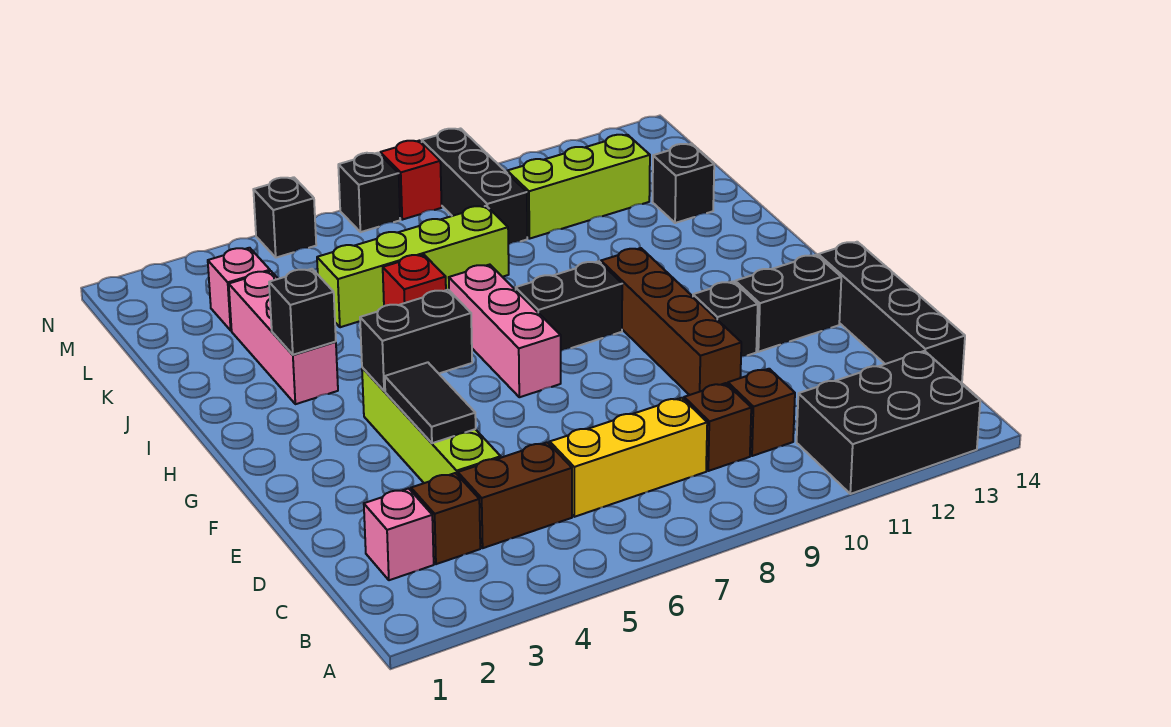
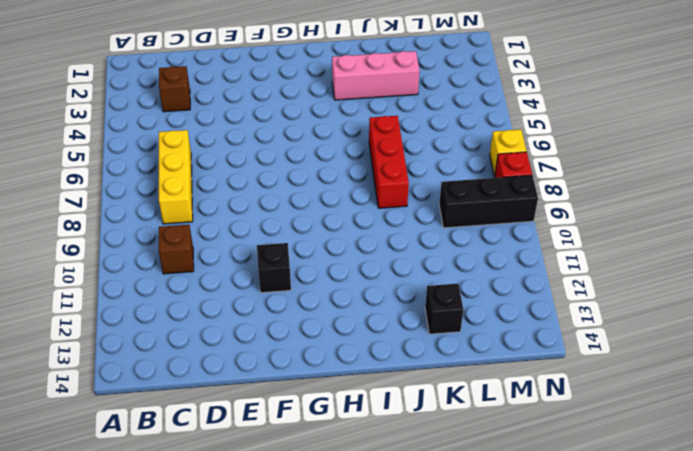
red brick J6:J8 level 1 -> red brick J6 level 1
yellow brick N7 level 1 -> black brick N7 level 1
none -> black brick A11:B13 level 1
none -> pink brick C2 level 1
none -> brown brick C4:C5 level 1

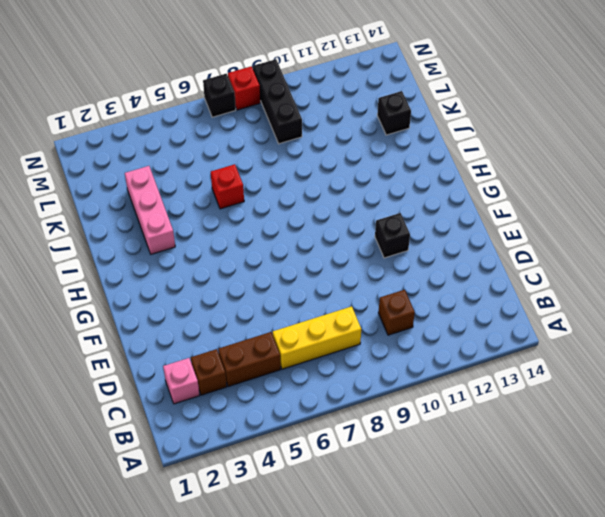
none -> black brick A11:B13 level 1
none -> brown brick C9 level 1
none -> black brick C14:F14 level 1

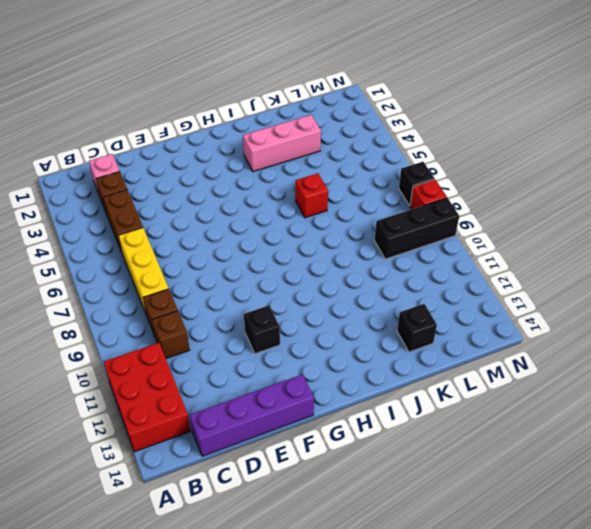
red brick A11:B13 level 1 -> black brick A11:B13 level 1
purple brick C14:F14 level 1 -> black brick C14:F14 level 1
none -> lime brick D4:G4 level 1
none -> brown brick E10:H10 level 1
none -> black brick F12:F13 level 1

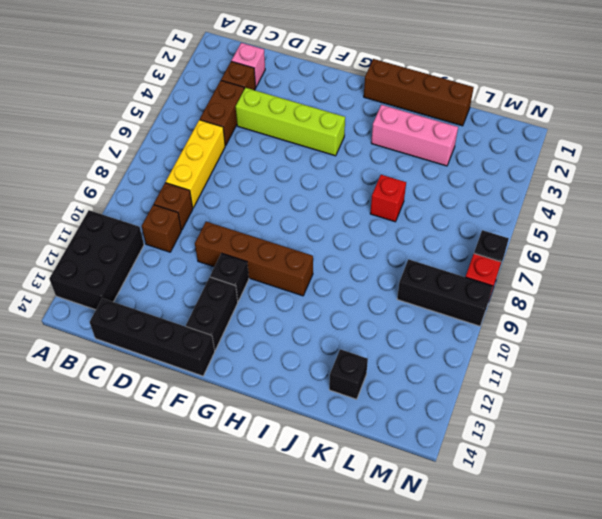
brown brick H1:K1 level 1 -> none
none -> pink brick G7:I7 level 1
none -> black brick H8:H9 level 1
none -> lime brick K5:K8 level 1

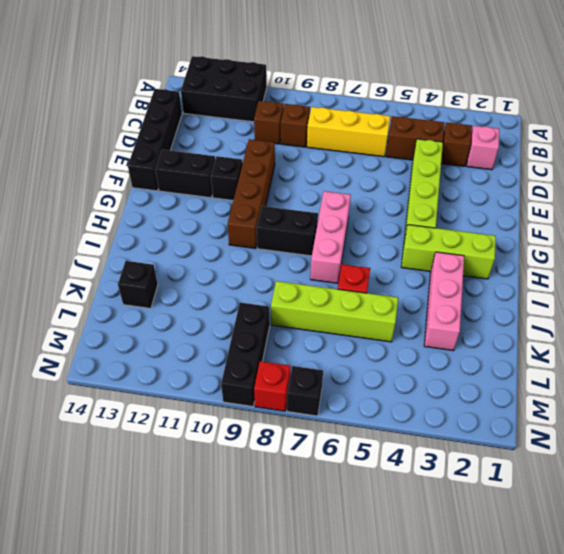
lime brick H2:H4 level 1 -> lime brick L10:L12 level 1
none -> pink brick L3 level 1
none -> black brick N5 level 1
none -> black tile E4:F4 level 2

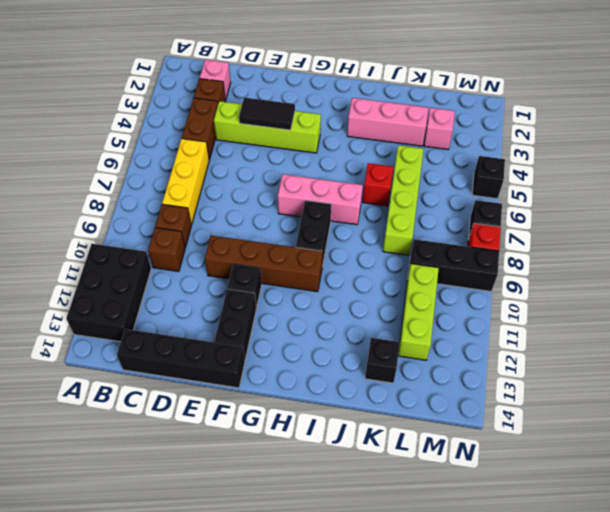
none -> black brick G4:G5 level 2
none -> black brick I3 level 2

